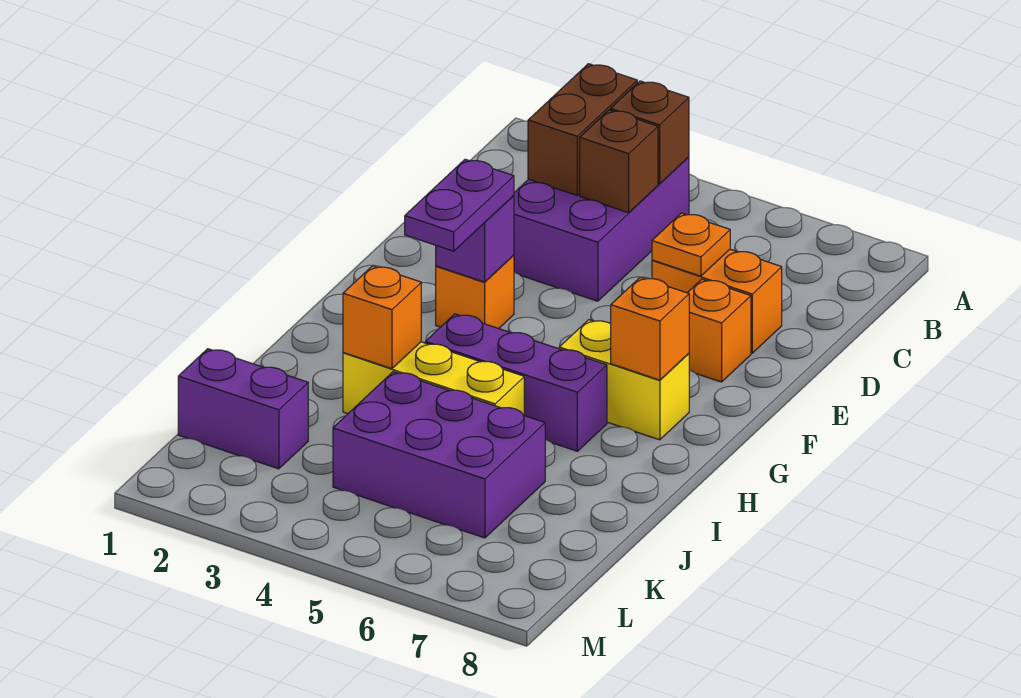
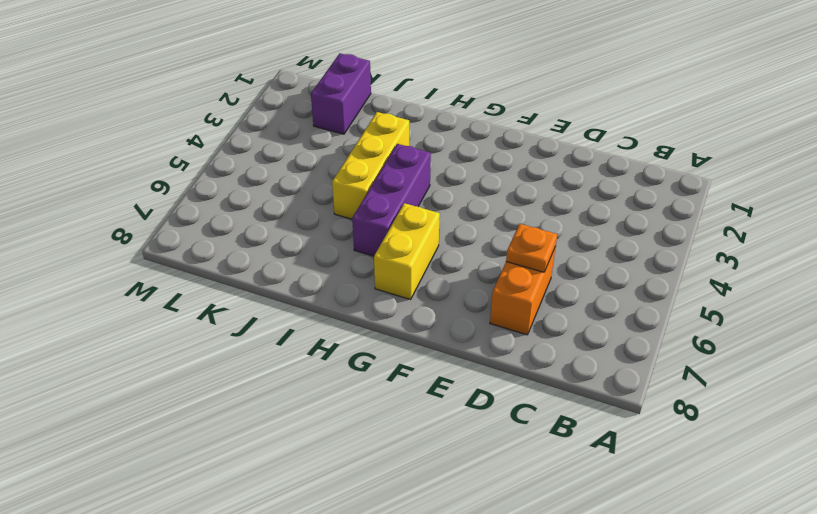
none -> purple brick B3:D4 level 1
none -> orange brick E7 level 1
none -> orange brick F3 level 1

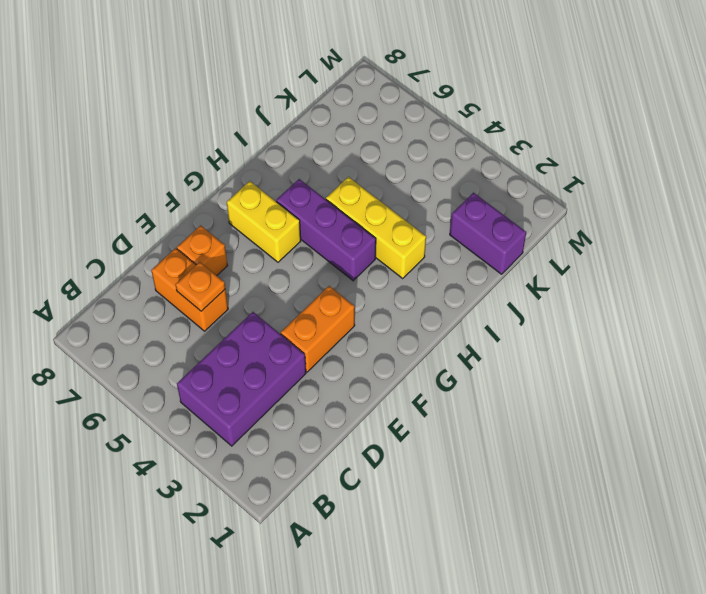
orange brick E3:F3 level 1 -> orange brick F3 level 1
none -> purple brick J4:K6 level 1
none -> brown brick B3:C3 level 2
none -> brown brick B4 level 2

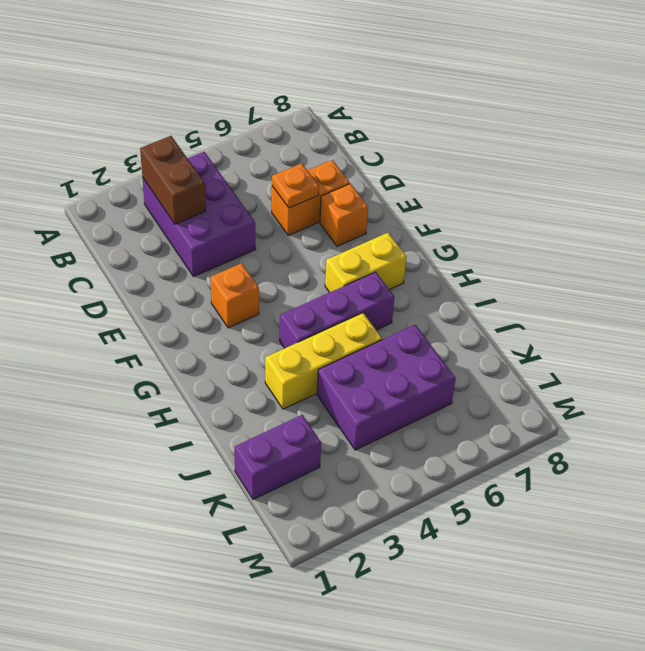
none -> brown brick B4 level 2
none -> brown brick C4 level 2
none -> purple brick F3 level 2

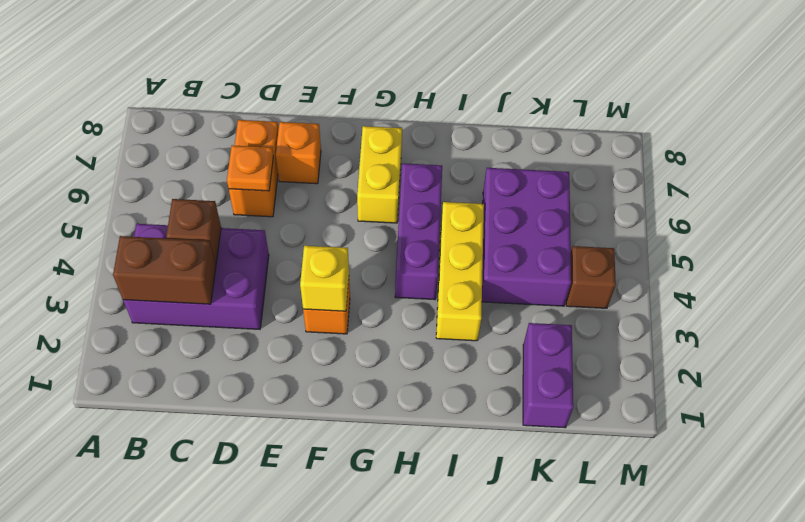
yellow brick F3 level 2 -> purple brick F3 level 2
brown brick L4 level 1 -> brown brick B4 level 2
none -> orange brick G7 level 2
none -> orange brick I3 level 2
none -> purple plate F3:G3 level 3

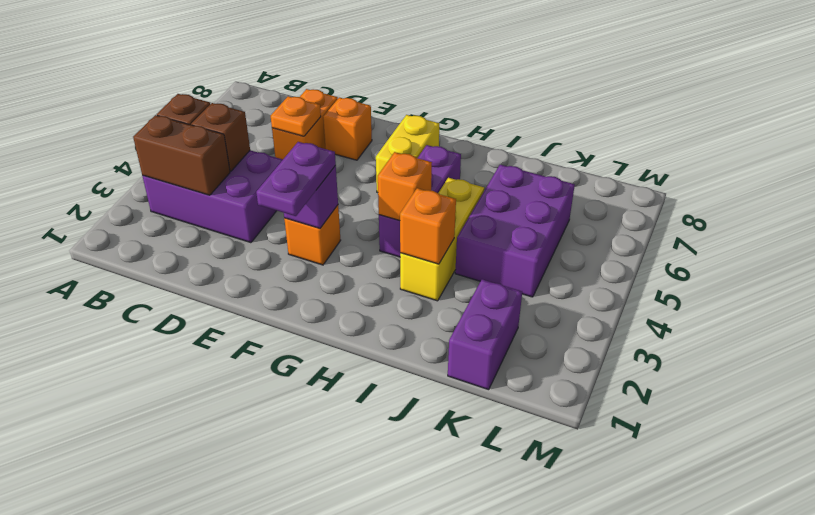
purple plate F2:F3 level 3 -> purple plate F3:G3 level 3
orange brick H4 level 2 -> orange brick G7 level 2

